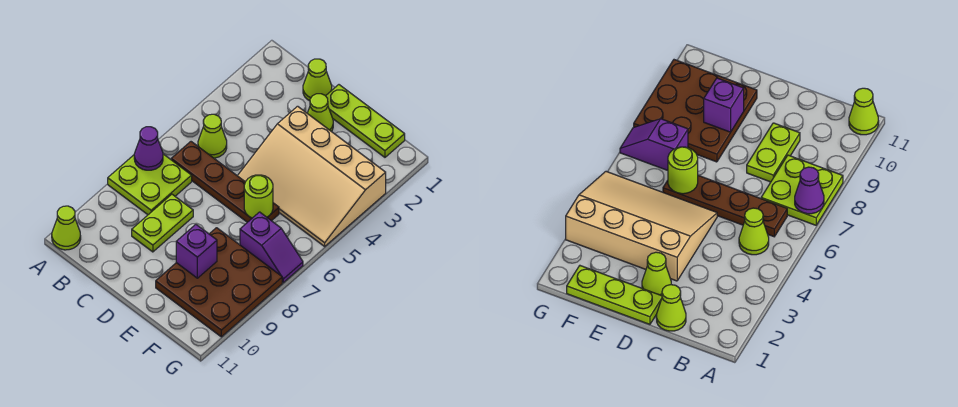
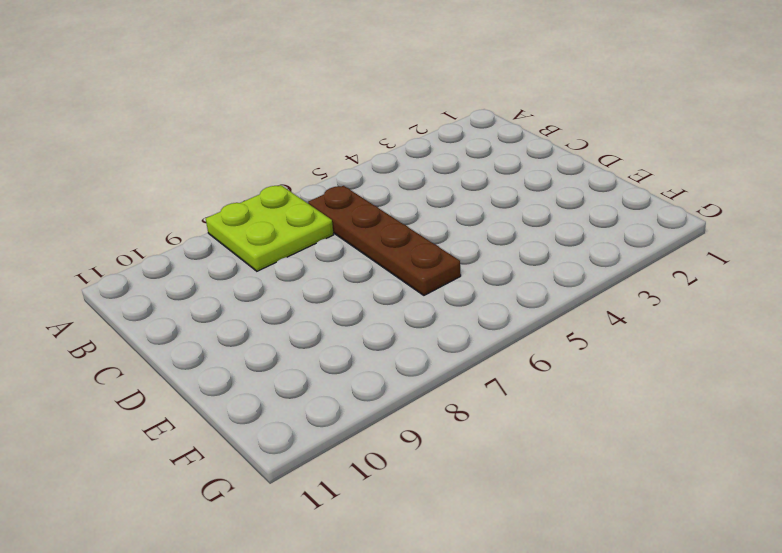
none -> lime cone A11 level 1
none -> lime cone B5 level 1
none -> lime cone C1 level 1

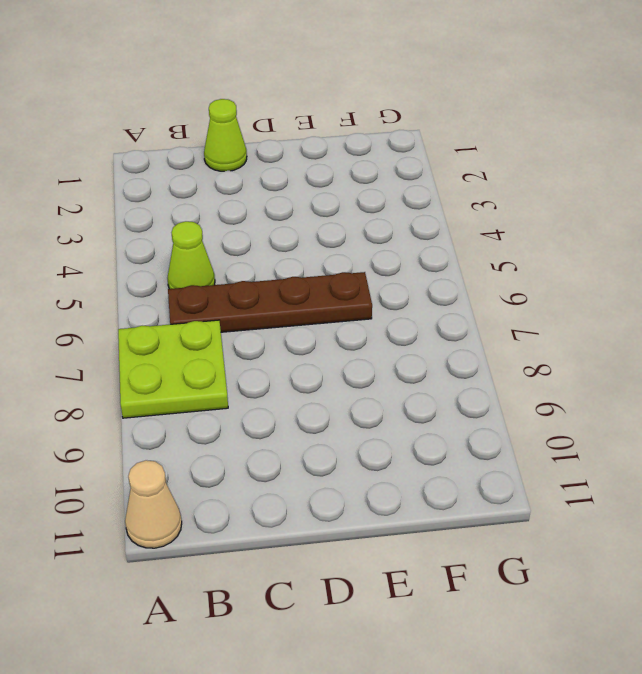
tan cone A11 level 1 -> lime cone A11 level 1
none -> lime plate C8:C9 level 1
none -> lime plate D1:F1 level 1
none -> lime cone D2 level 1

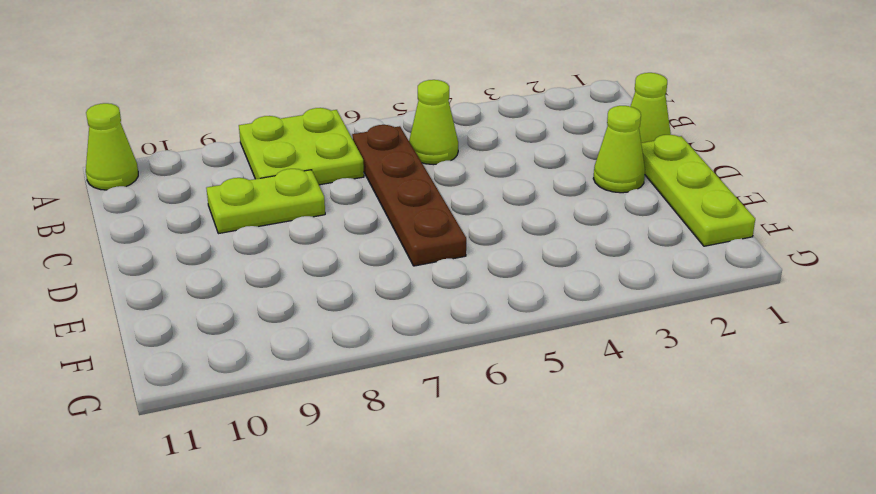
none -> tan slope D3:G5 level 1 top 3
none -> brown plate E8:G10 level 1
none -> purple slope F7:G7 level 1 top F

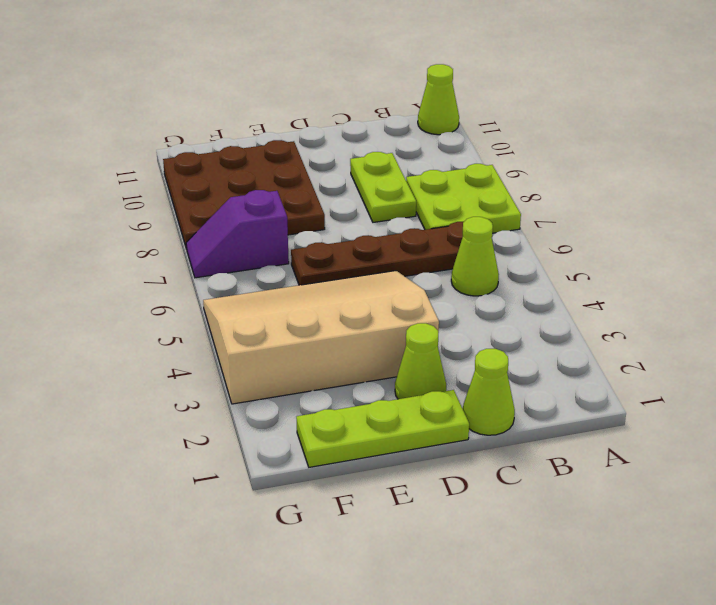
none -> purple cone A7 level 2
none -> lime round brick E6 level 2
none -> purple brick E9 level 2

